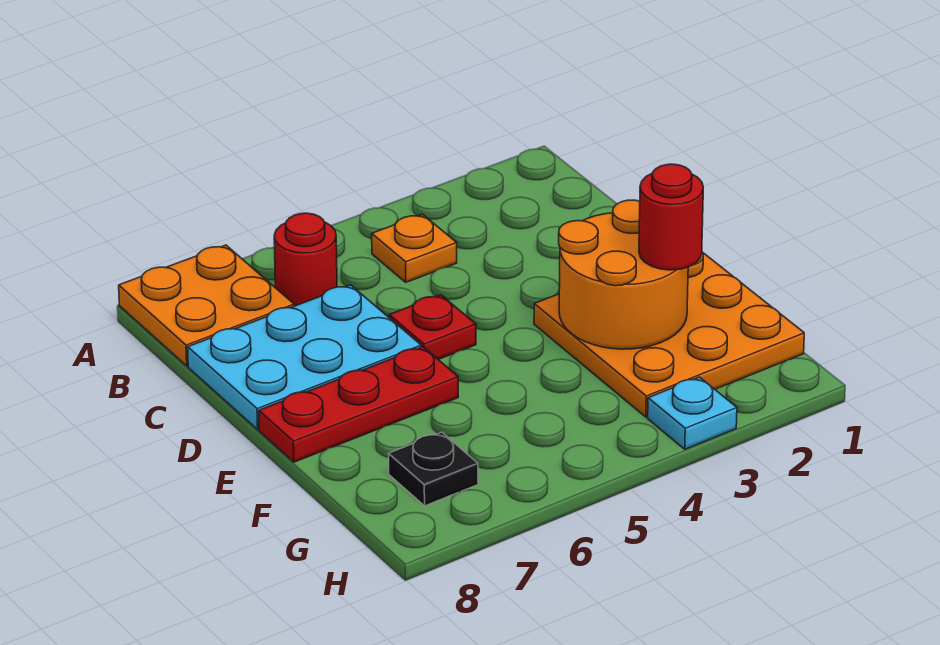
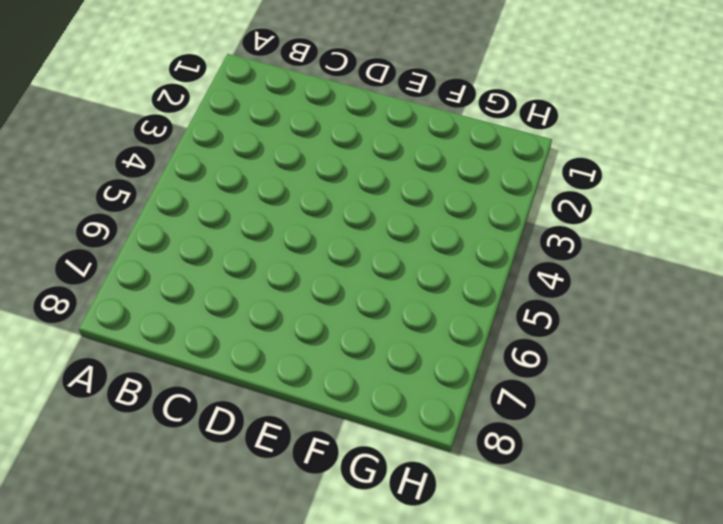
none -> orange plate A7:B8 level 1
none -> orange plate B4 level 1

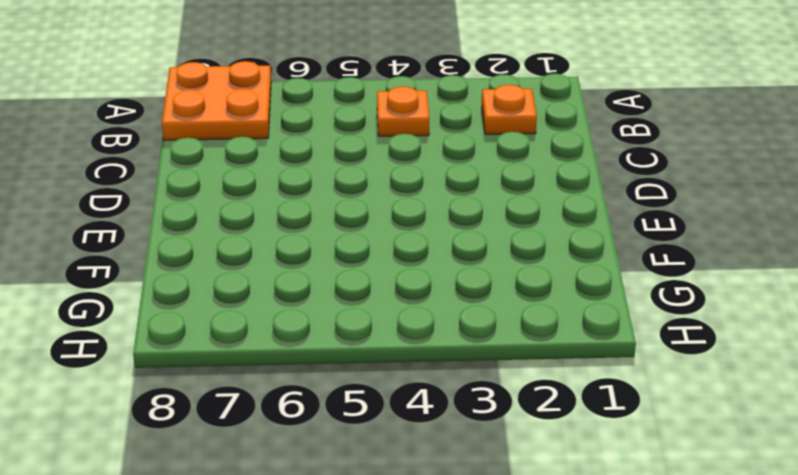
orange plate B2 level 1 -> none
none -> red round brick B6 level 1
none -> cyan plate C6:D8 level 1

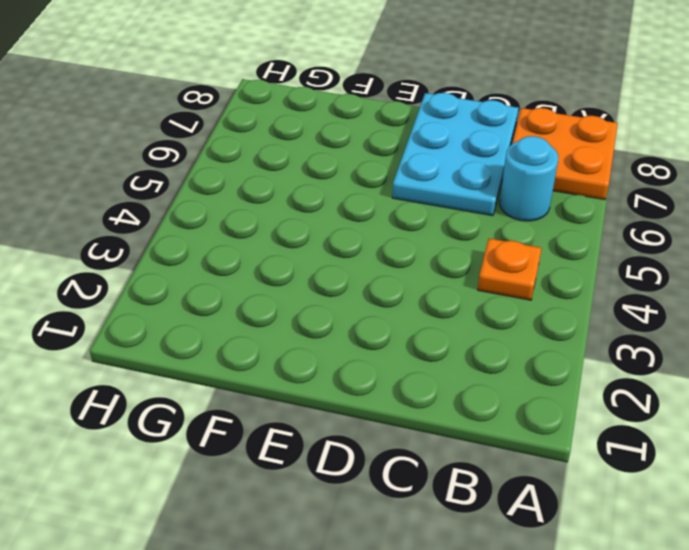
cyan round brick B6 level 1 -> red round brick B6 level 1
none -> red plate D5 level 1
none -> orange plate E1:G3 level 1

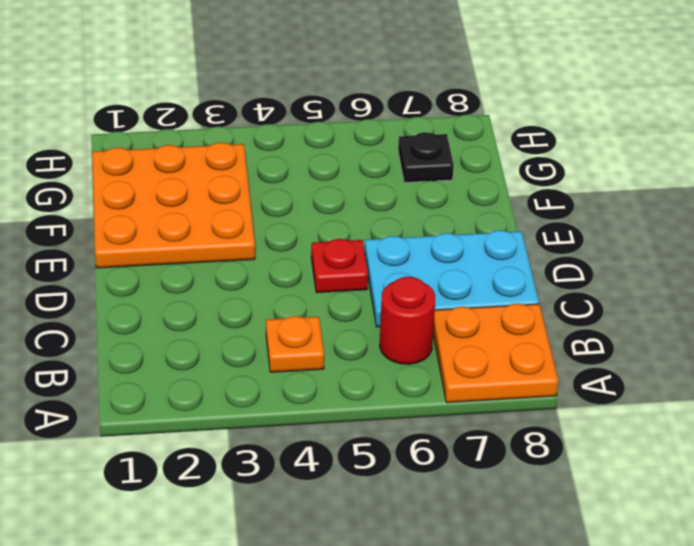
none -> red plate E6:E8 level 1
none -> cyan plate H3 level 1

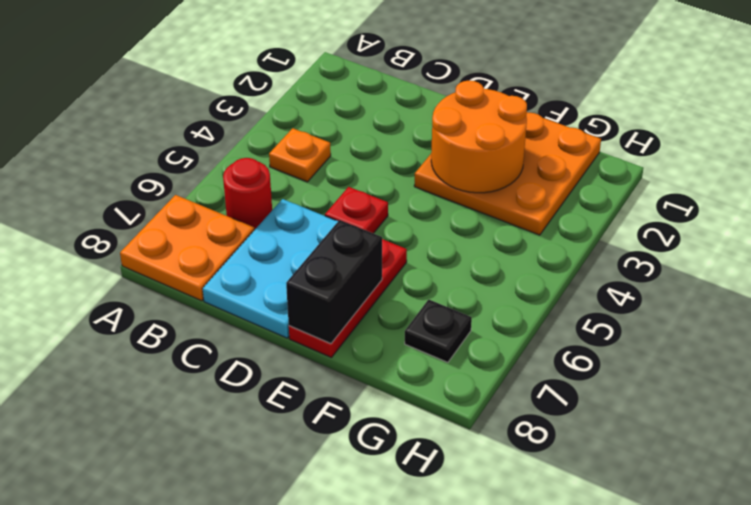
black brick E7:E8 level 2 -> none
none -> cyan plate H3 level 1
none -> red round brick F2 level 3

